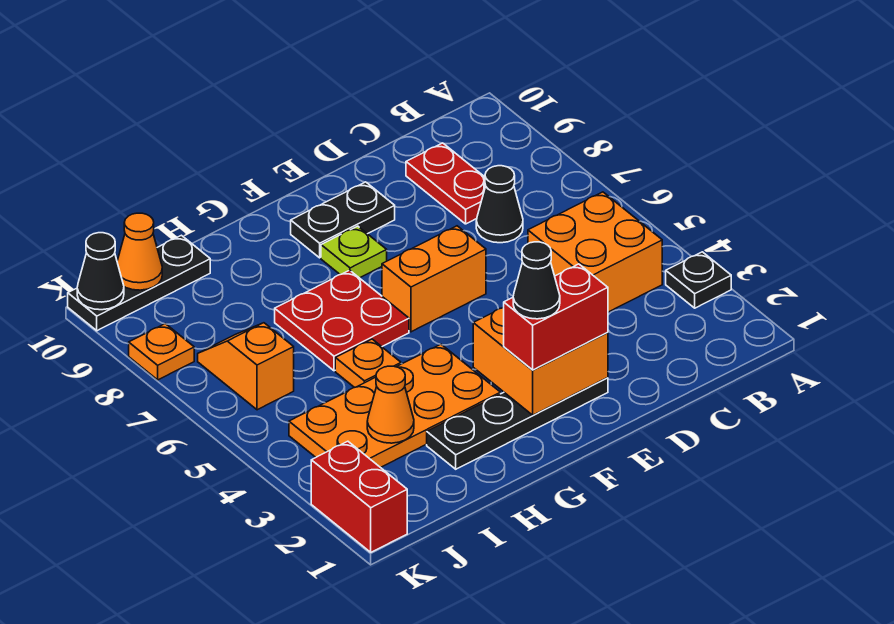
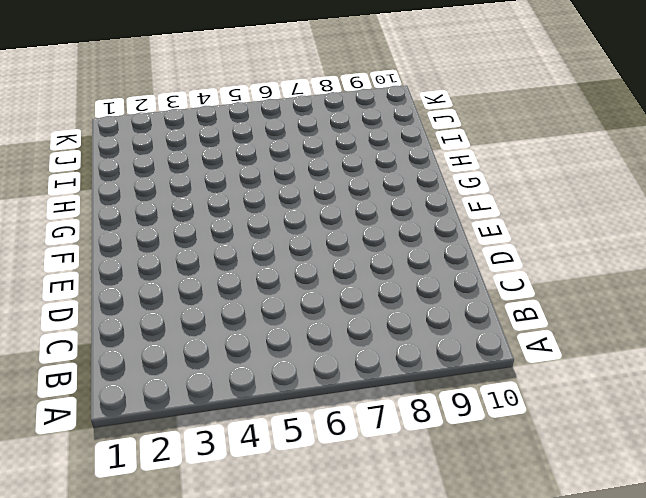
none -> black plate A3 level 1
none -> orange brick B4:C5 level 1
none -> black cone C7 level 1

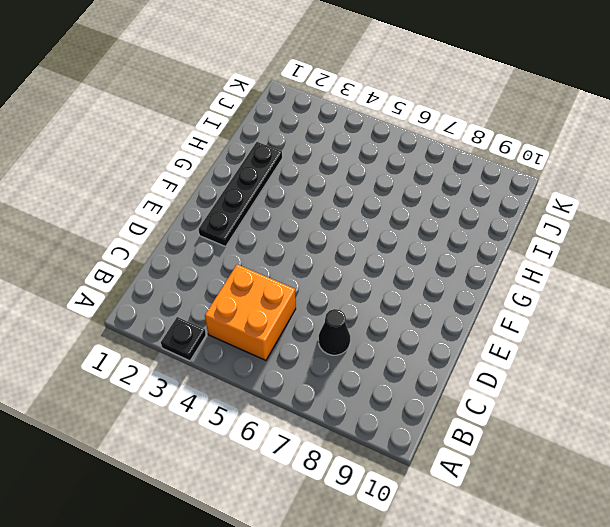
none -> red plate C8:C9 level 1
none -> orange brick E6:F6 level 1
none -> black plate E9:F9 level 1

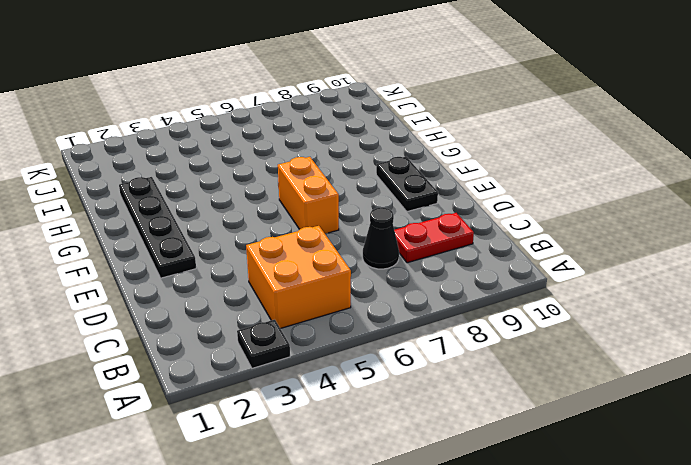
none -> lime plate F8 level 1
none -> orange plate G3:J4 level 1
none -> red plate G6:H7 level 1

